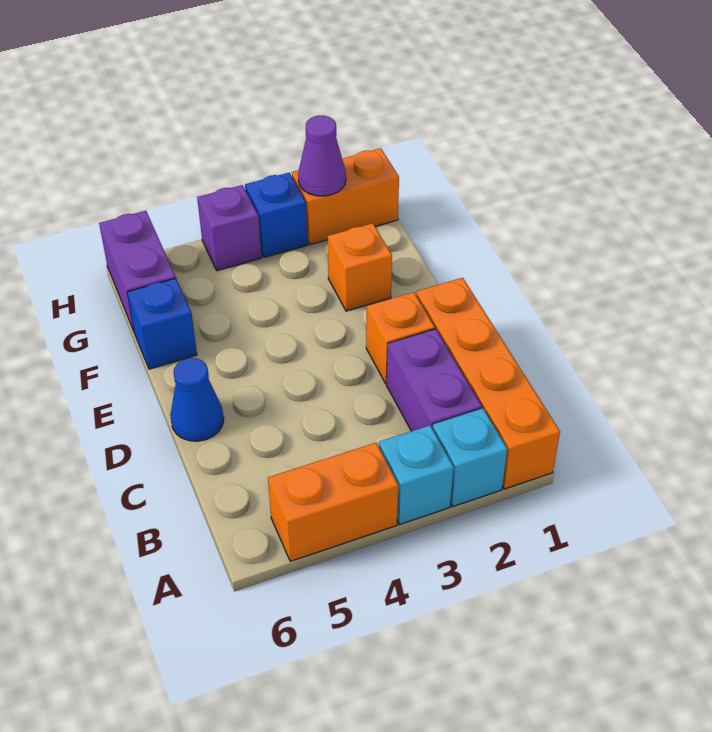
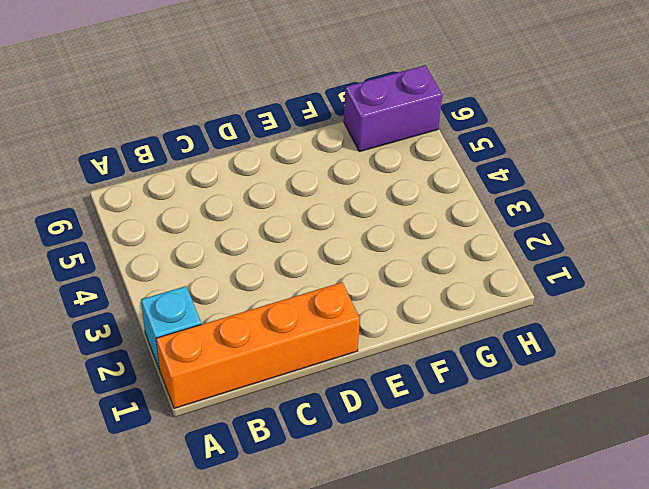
none -> cyan brick A3 level 1
none -> orange brick A4:A5 level 1
none -> purple brick B2:C2 level 1

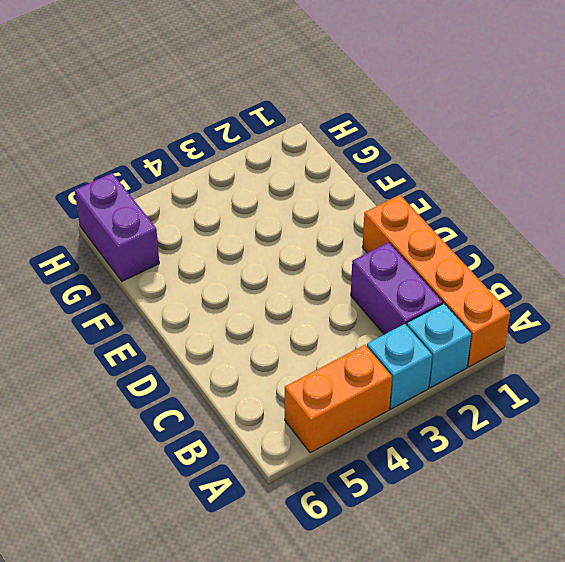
none -> orange brick D2 level 1
none -> blue cone D6 level 1
none -> orange brick F2 level 1

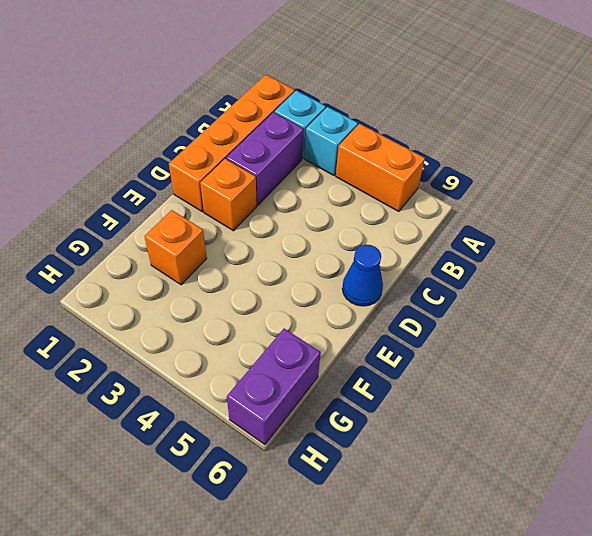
none -> blue brick F6 level 1
none -> orange brick H1:H2 level 1
none -> blue brick H3 level 1

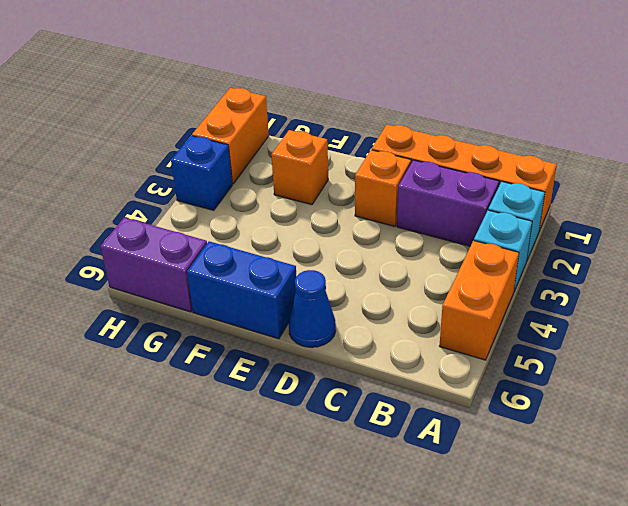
blue brick E6:F6 level 1 -> blue brick F6 level 1
none -> purple brick H4 level 1
none -> purple cone H2 level 2

